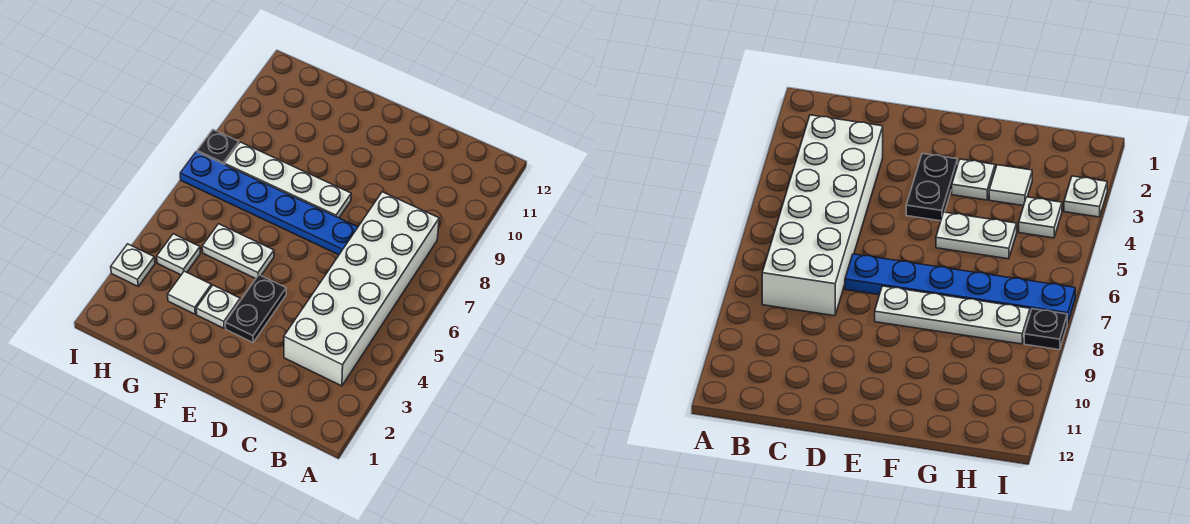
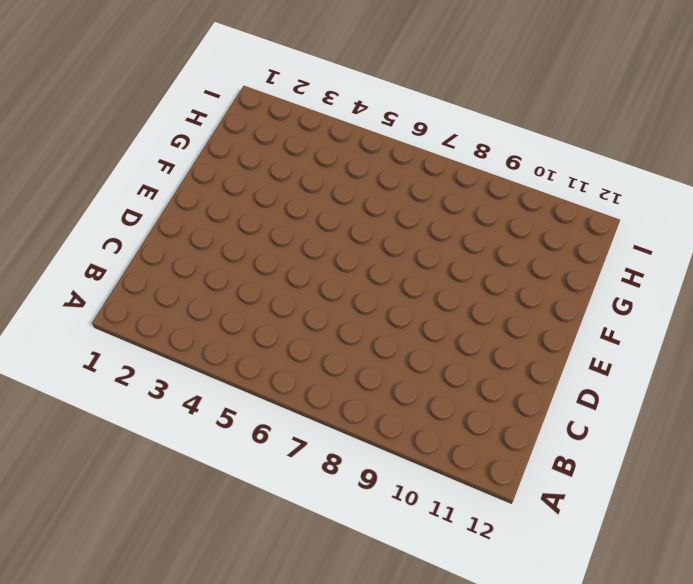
none -> white brick B3:C8 level 1
none -> blue plate D7:I7 level 1

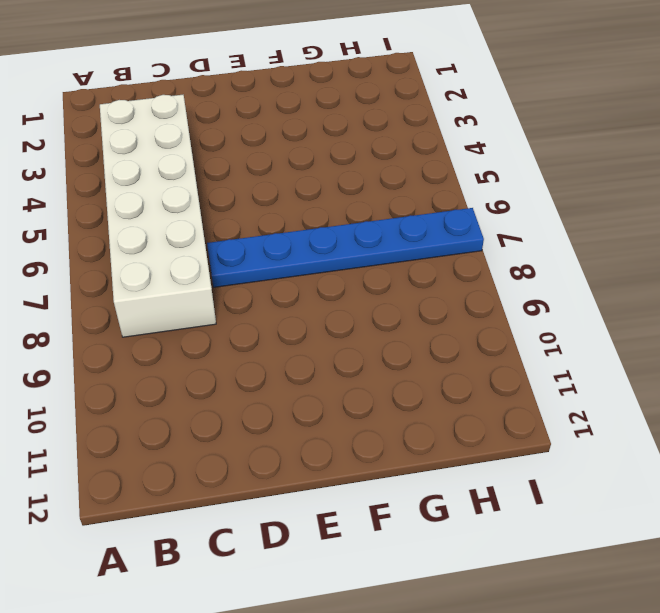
none -> black plate E3:E4 level 1
none -> white plate E8:H8 level 1

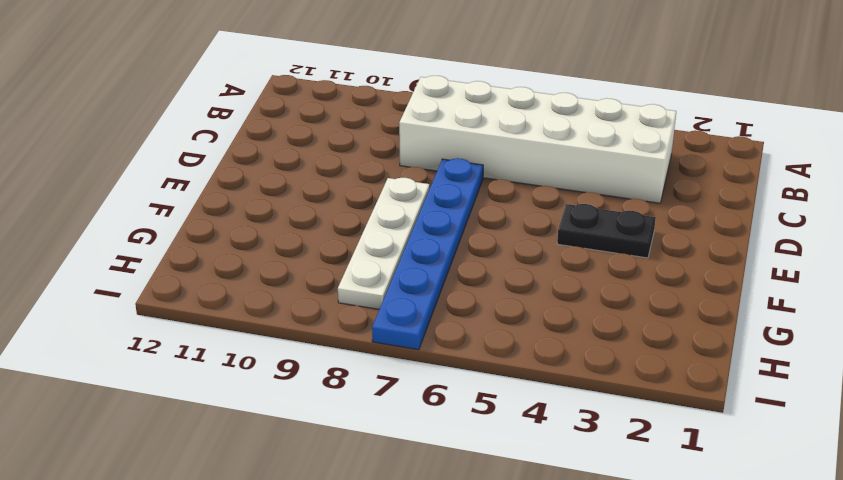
none -> white plate F3 level 1
none -> white plate F5:G5 level 1

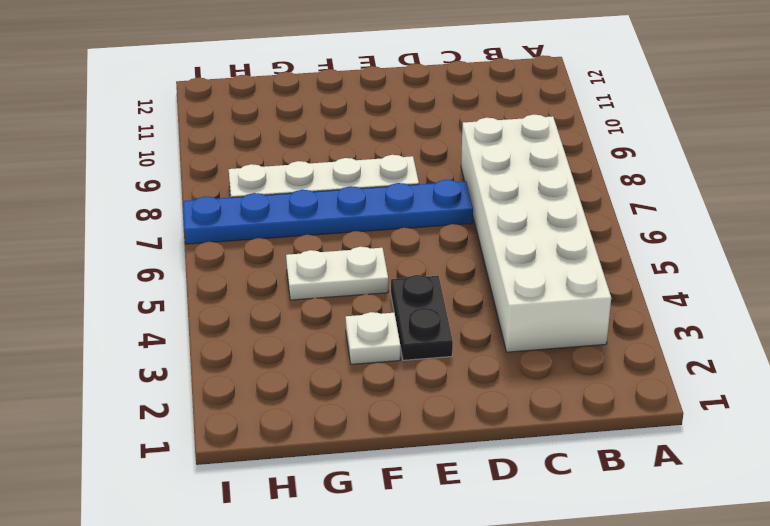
none -> white tile G3 level 1
none -> white plate H4 level 1

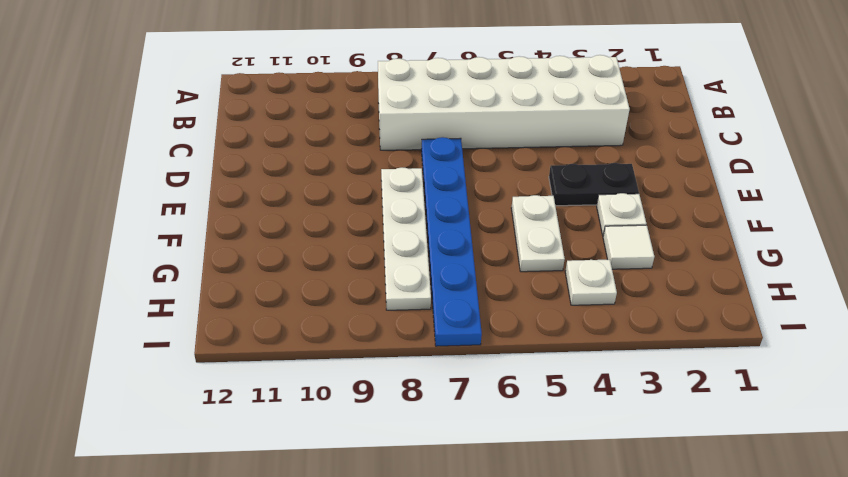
none -> white plate I3 level 1
none -> black plate I8 level 1

